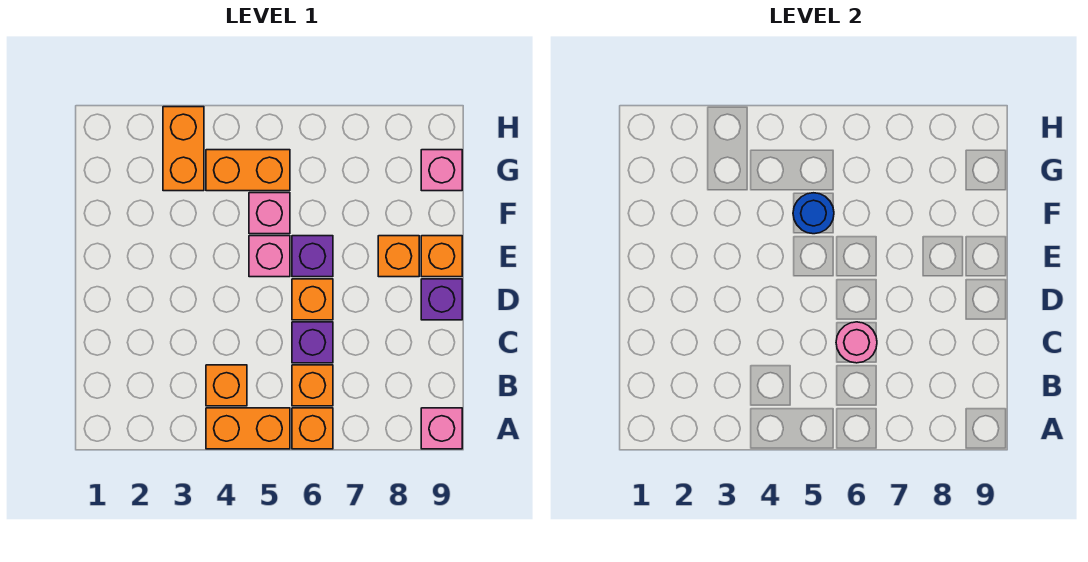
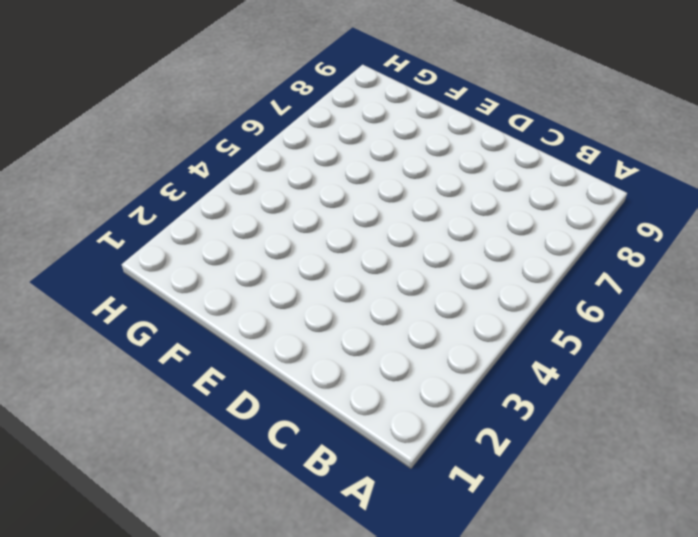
none -> orange brick A4:A5 level 1
none -> orange brick A6 level 1
none -> pink brick A9 level 1

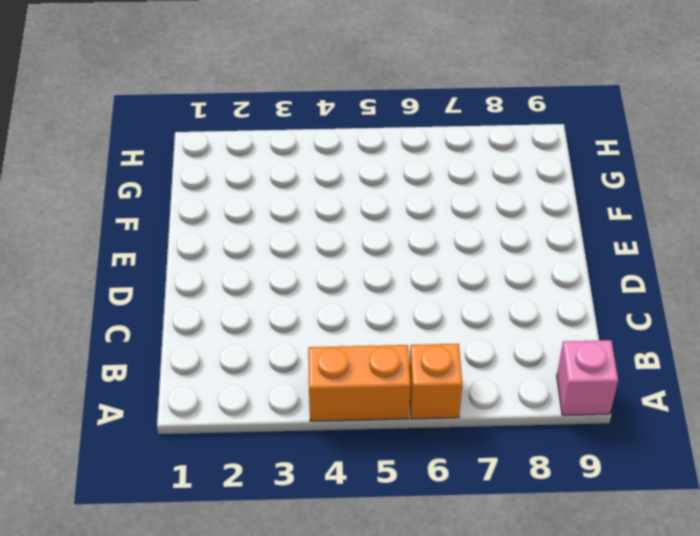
none -> orange brick B4 level 1
none -> orange brick B6 level 1
none -> purple brick C6 level 1

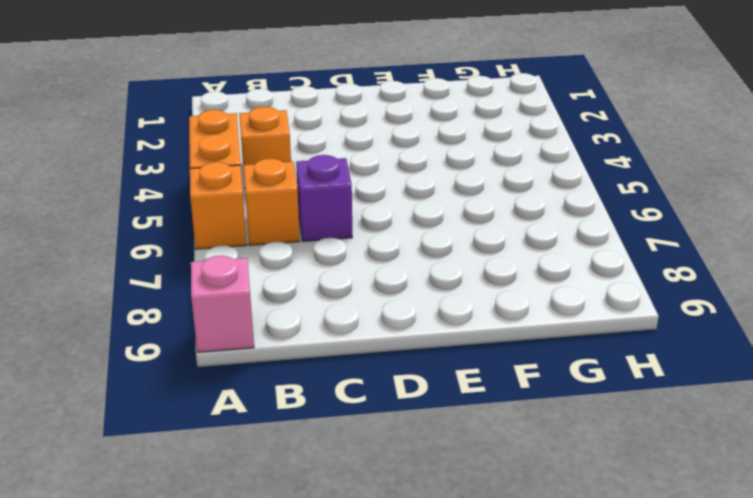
none -> orange brick D6 level 1
none -> purple brick D9 level 1
none -> pink brick E5 level 1

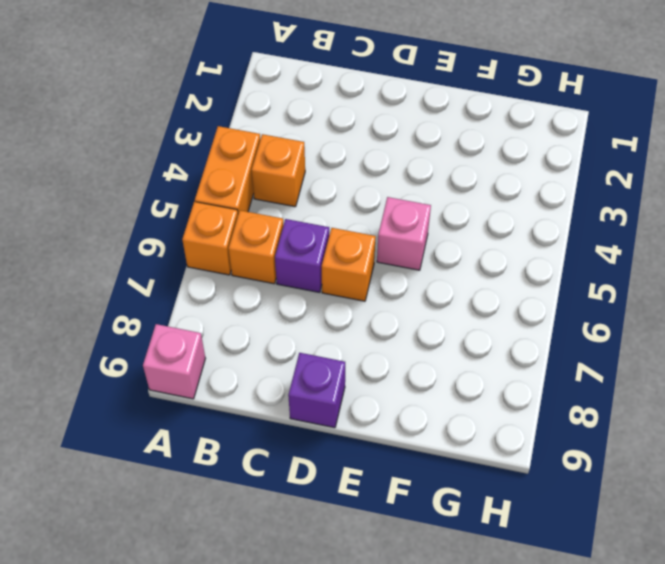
none -> purple brick E6 level 1
none -> orange brick E8 level 1
none -> orange brick E9 level 1

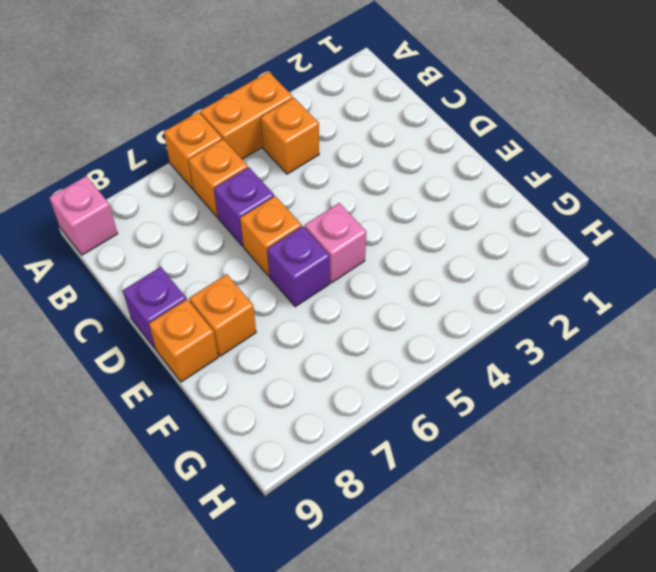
none -> pink brick F5 level 1
none -> orange brick G3:H3 level 1
none -> orange brick G4:G5 level 1

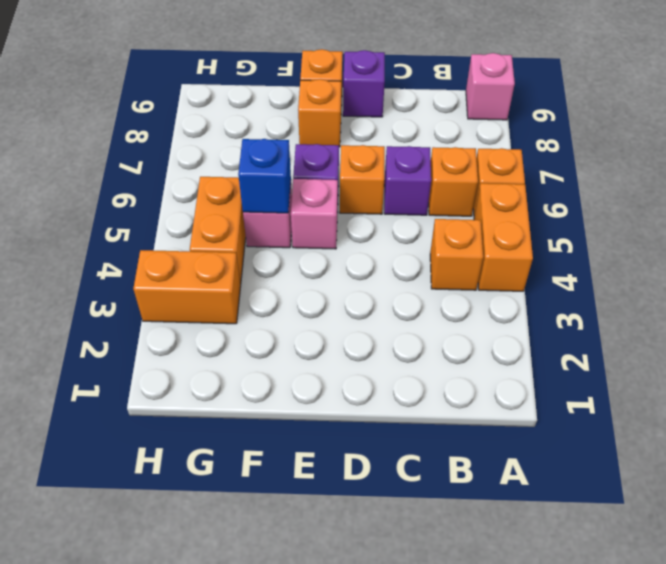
blue brick F5 level 2 -> blue round brick F5 level 2
none -> pink brick G9 level 1
none -> pink round brick C6 level 2

